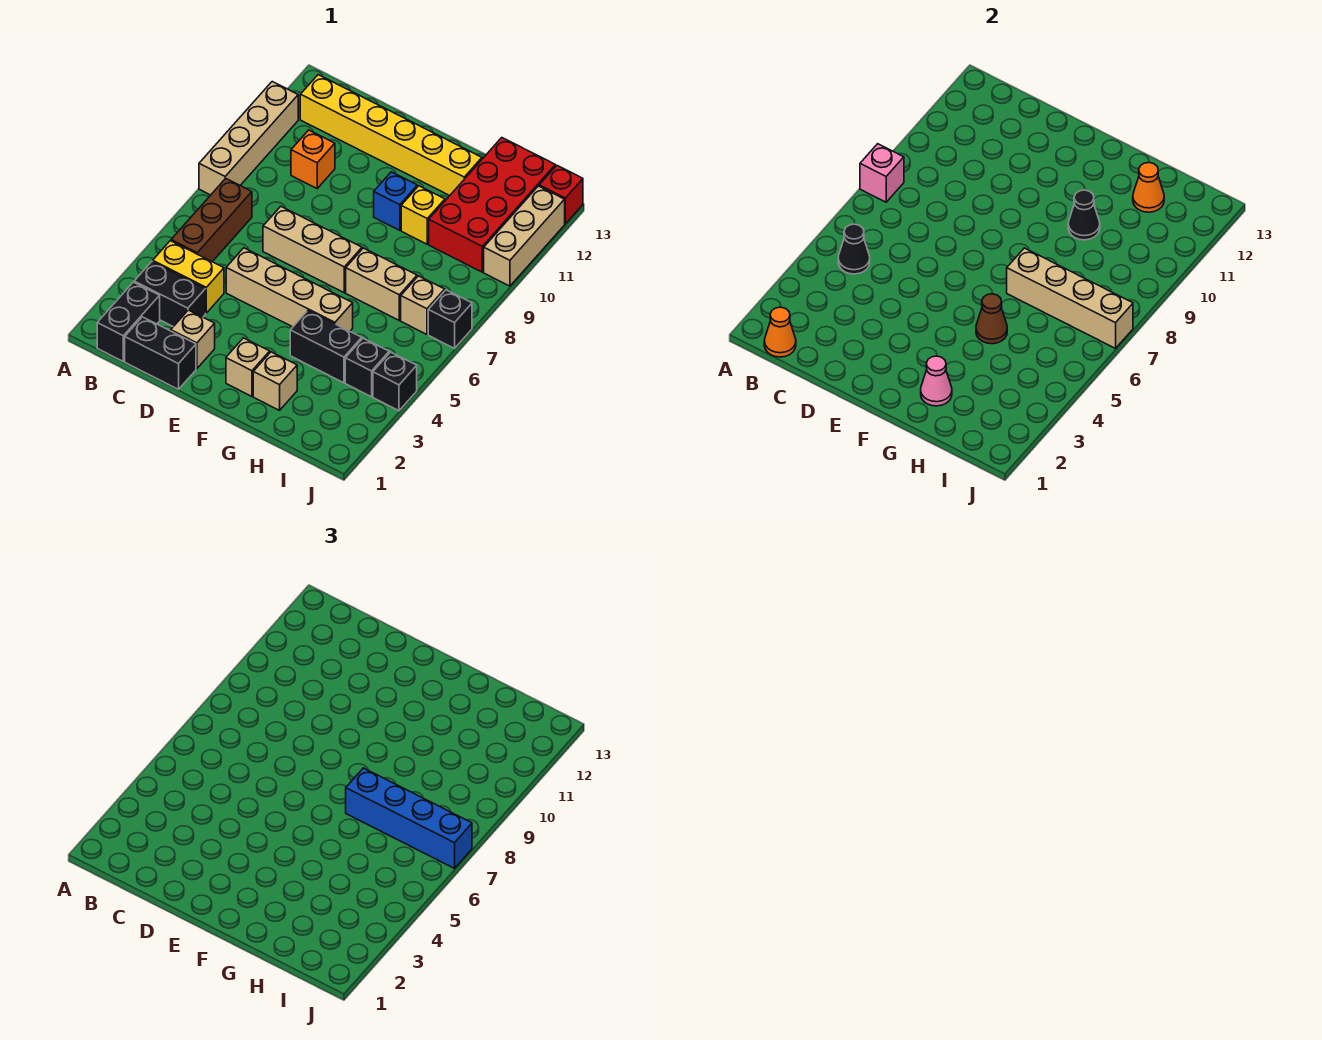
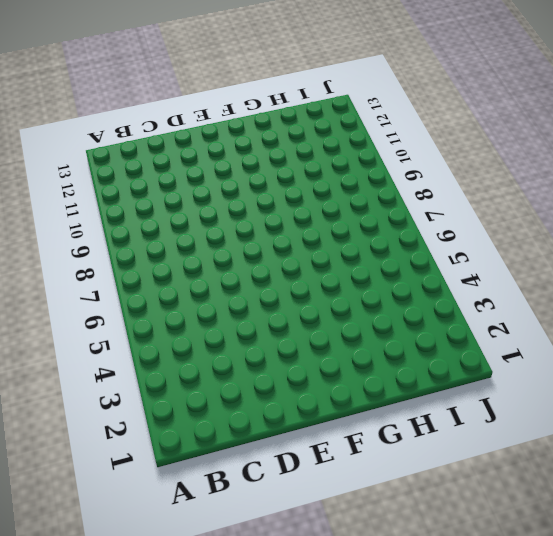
none -> tan brick A8:A11 level 1
none -> black brick B1:B2 level 1
none -> black brick B3:C3 level 1
none -> yellow brick B4:C4 level 1

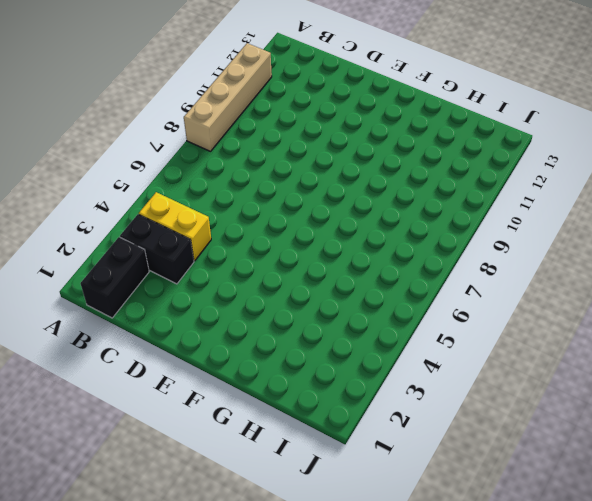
none -> brown brick B5:B7 level 1
none -> yellow brick B12:G12 level 1
none -> black brick C1:D1 level 1
none -> orange brick C10 level 1

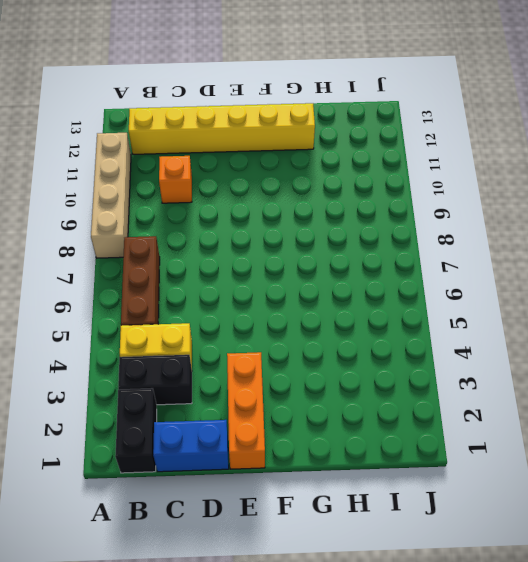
blue brick C1:D1 level 1 -> black brick C1:D1 level 1
orange brick E1:E3 level 1 -> none
none -> tan brick D2 level 1
none -> tan brick D5:G5 level 1
none -> tan brick D7:F7 level 1
none -> tan brick F2 level 1

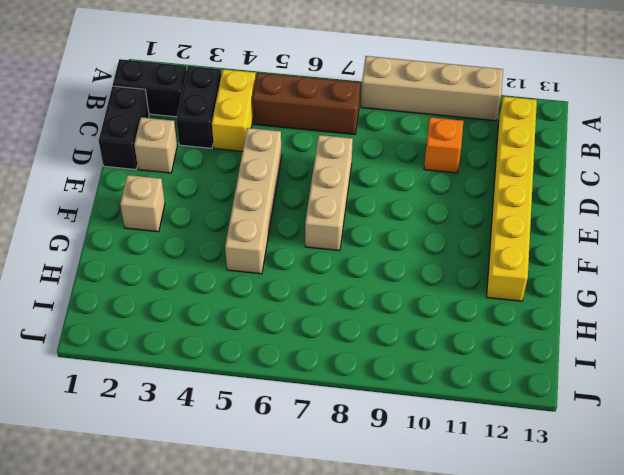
none -> blue brick F10 level 1
none -> tan brick G2 level 1
none -> black brick G4:H4 level 1
none -> tan brick G7:H7 level 1

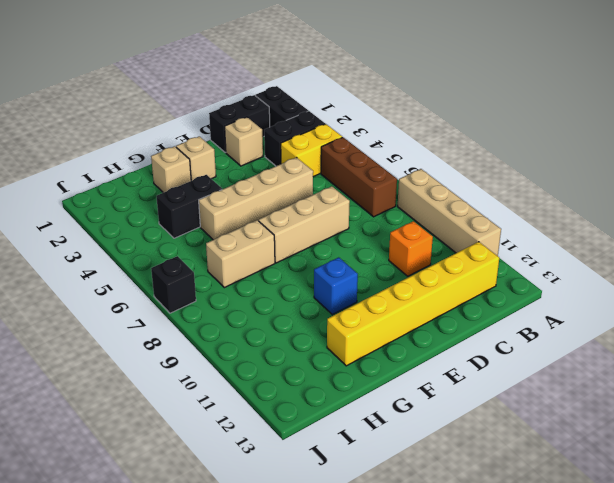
none -> yellow brick G10 level 1
none -> red brick H10:I13 level 1
none -> black brick I4 level 1
none -> tan brick I7 level 1

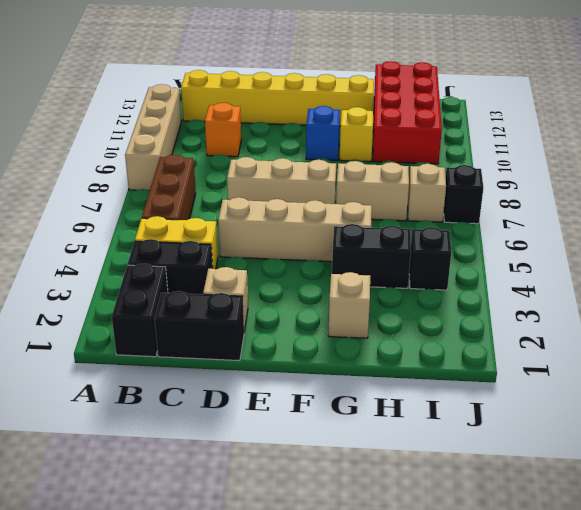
none -> tan brick F2 level 1
none -> black brick J4 level 1
none -> tan brick J10:J12 level 1
none -> red brick J13 level 1

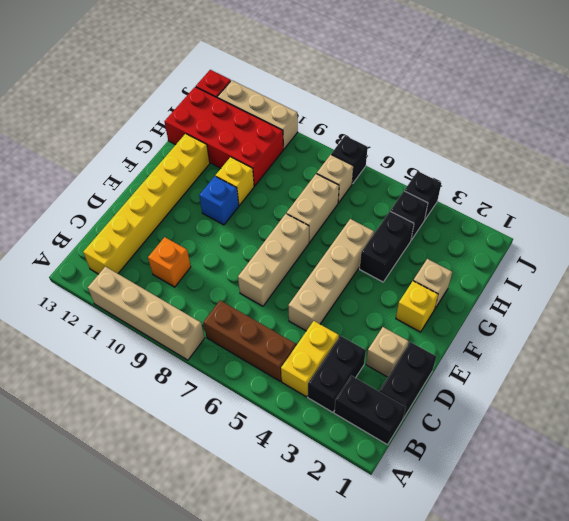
yellow brick F2 level 1 -> tan brick F2 level 1
none -> pink brick A8 level 2
none -> orange cone B1 level 2
none -> black cone B5 level 2
none -> pink cone G2 level 2

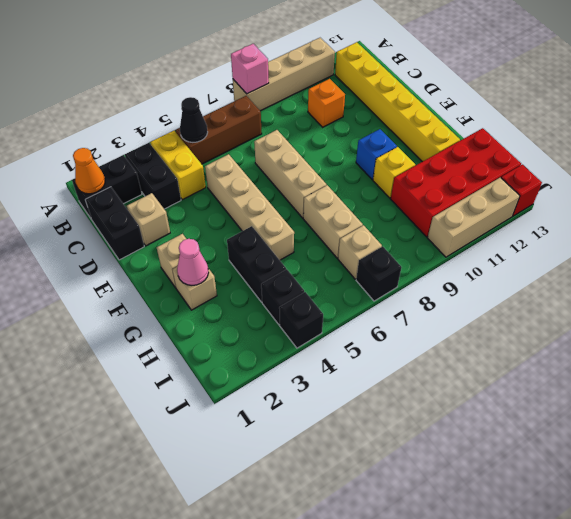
none -> brown cone G5 level 2
none -> tan brick G7:J7 level 2
none -> black cone G10 level 2
none -> orange cone H12 level 2

